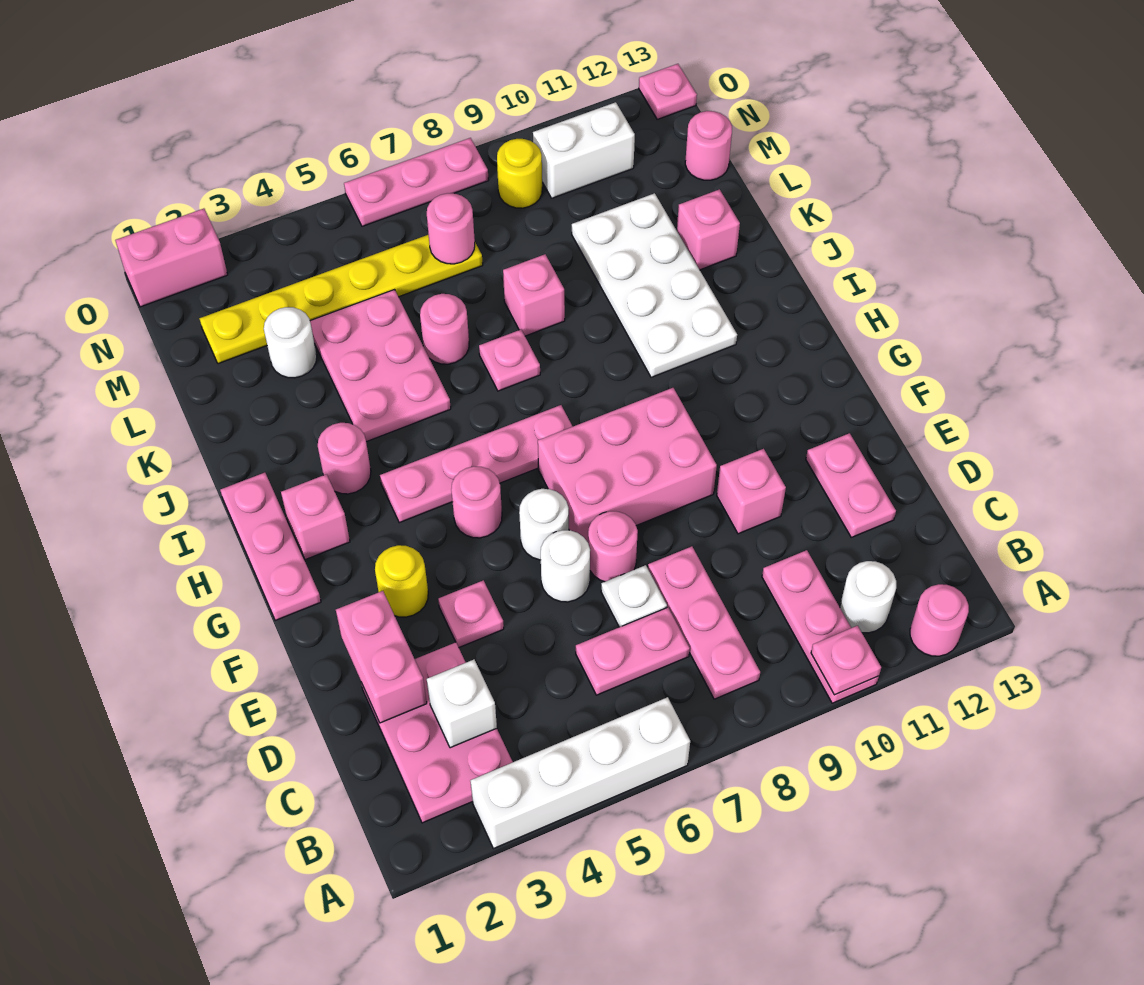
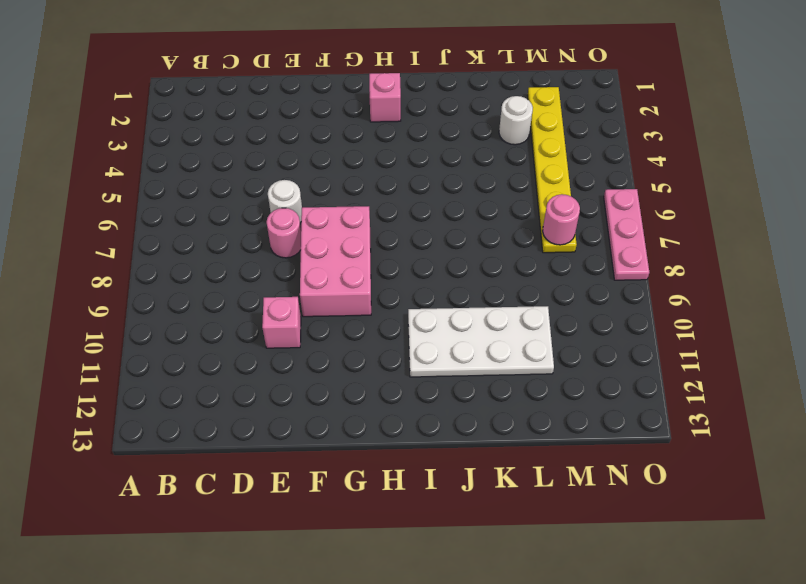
none -> white brick A3:A6 level 1
none -> pink plate A10:C10 level 1
none -> pink round brick A12 level 1
none -> pink plate B2:D3 level 1

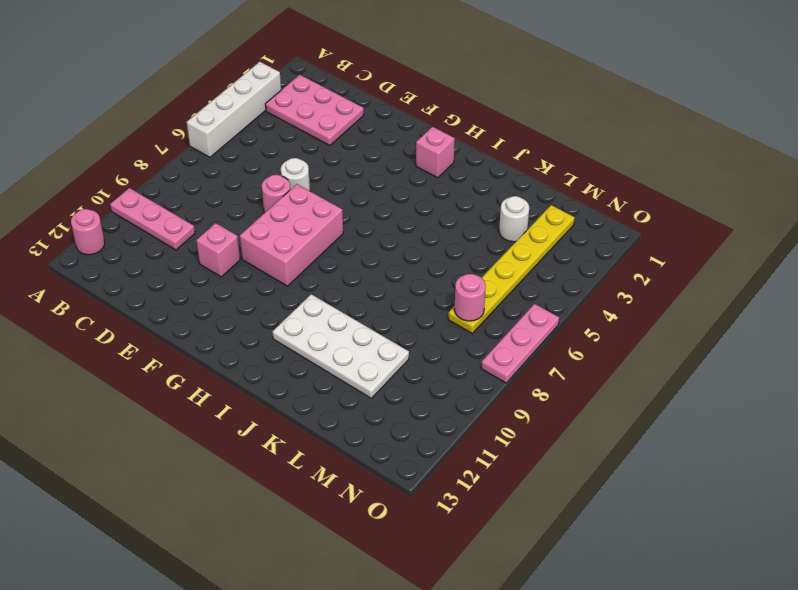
none -> pink plate B8:D8 level 1
none -> white round brick B11 level 1
none -> pink plate C6:C7 level 1
none -> white plate D7 level 1

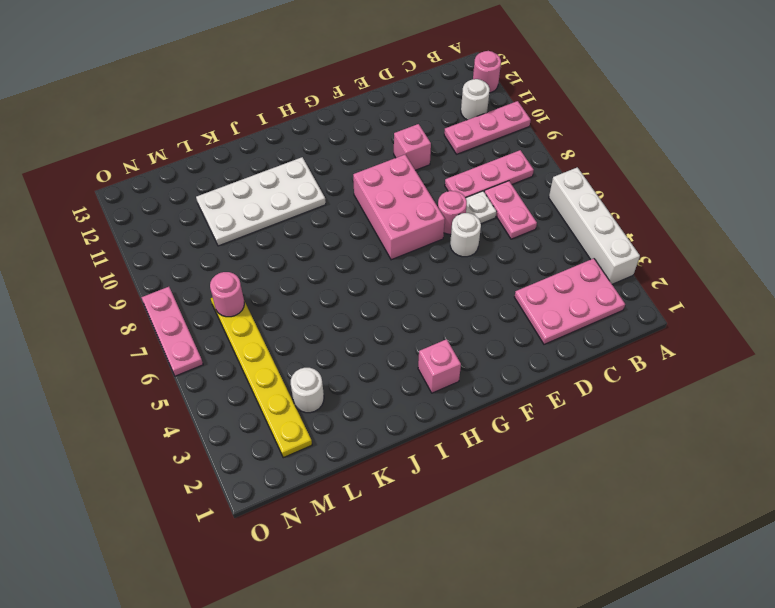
none -> pink plate D12:E12 level 1
none -> pink plate E4 level 1
none -> yellow round brick F3 level 1
none -> white round brick F6 level 1

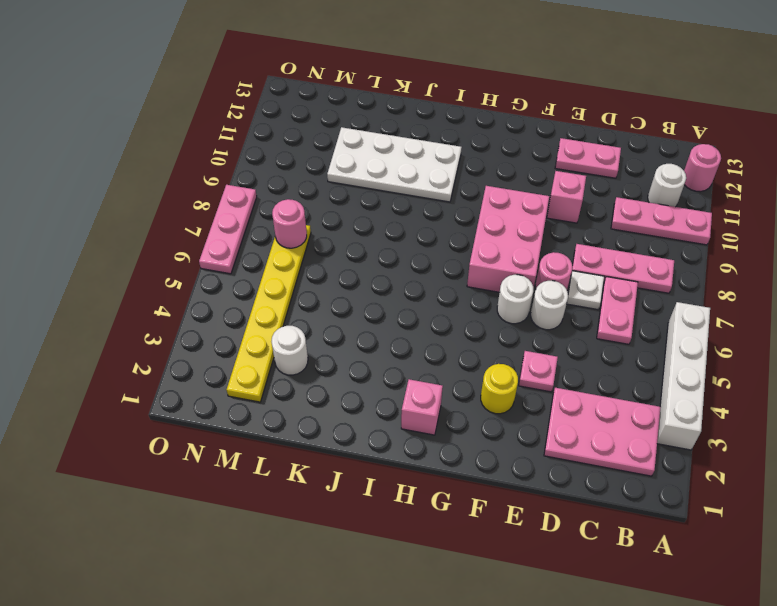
none -> pink plate G1:I1 level 1
none -> pink round brick G5 level 1
none -> pink plate H4:H7 level 1
none -> pink round brick I3 level 1

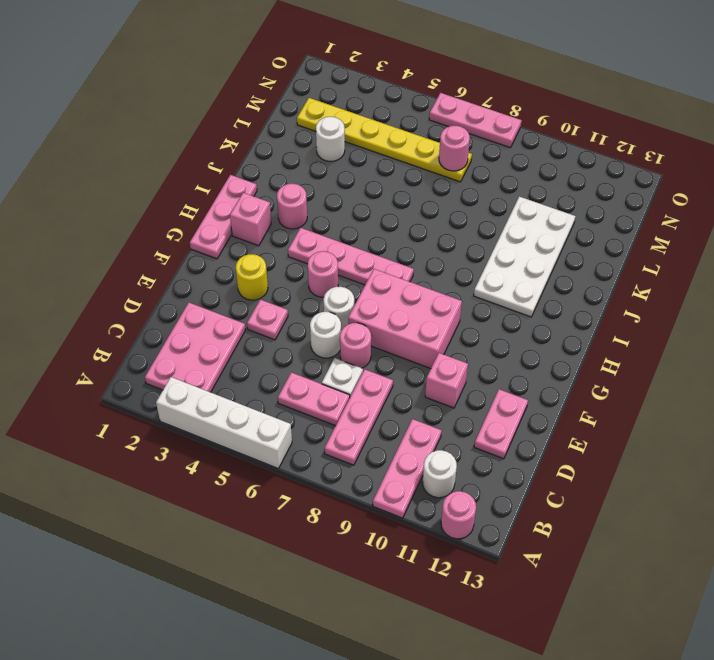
none -> pink plate J4:L5 level 1
none -> pink plate J7 level 1
none -> pink round brick K6 level 1
none -> pink brick K8 level 1

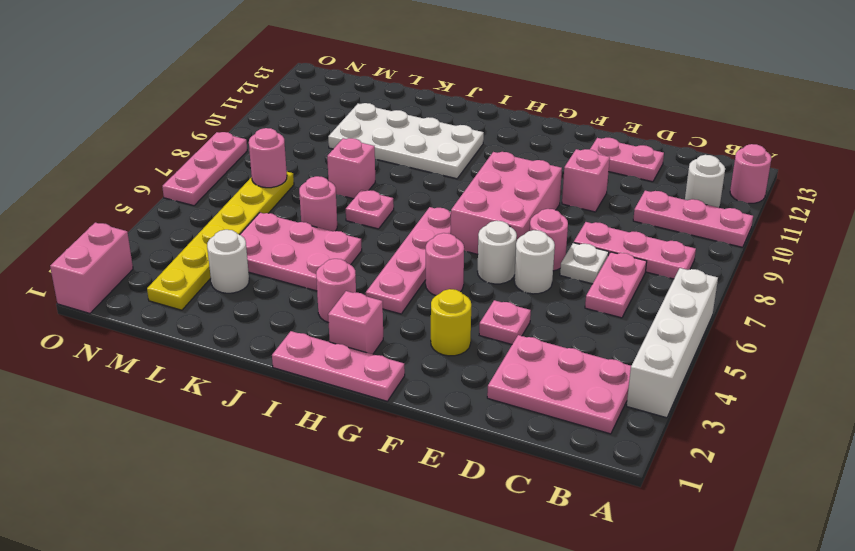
none -> pink brick K12 level 1
none -> pink round brick M13 level 1
none -> yellow round brick N9 level 1
none -> white brick N10:N11 level 1

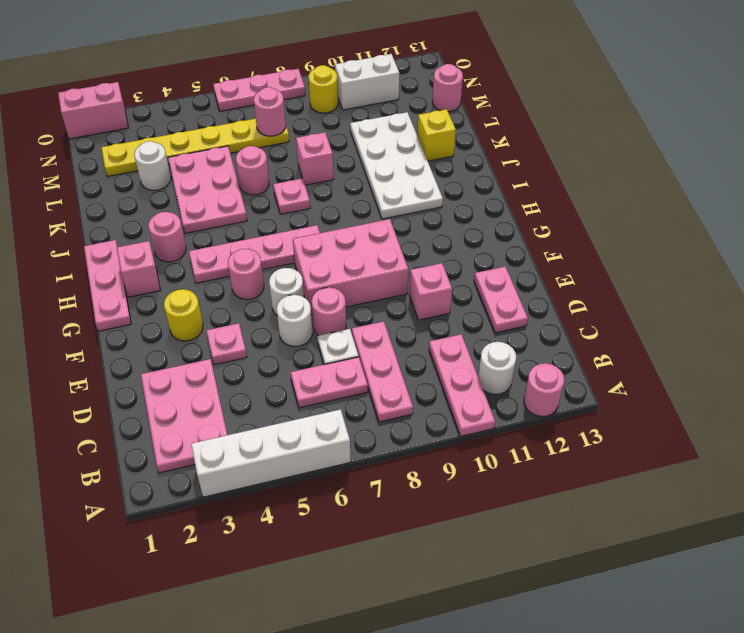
yellow brick K12 level 1 -> pink brick K12 level 1
none -> pink plate O13 level 1
none -> pink plate A10 level 2
none -> white brick C3 level 2
none -> pink brick D2:E2 level 2

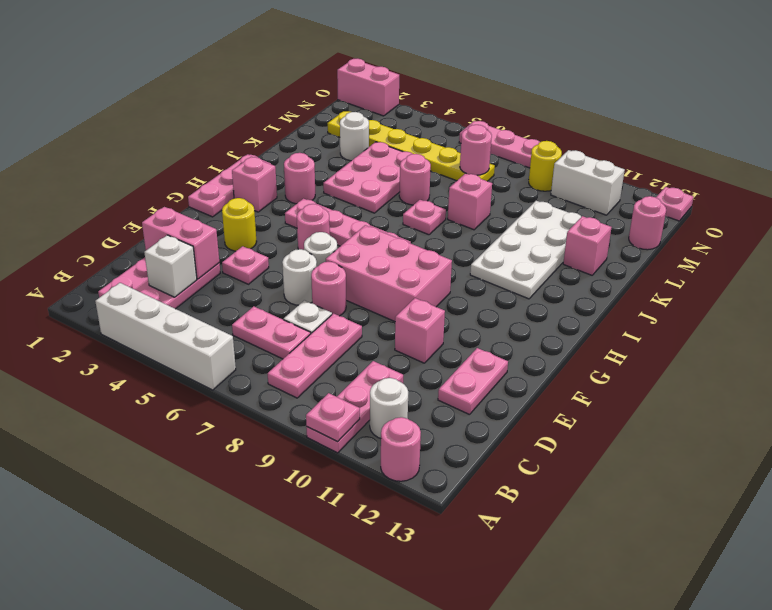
pink brick D2:D3 level 2 -> pink brick D2:E2 level 2

